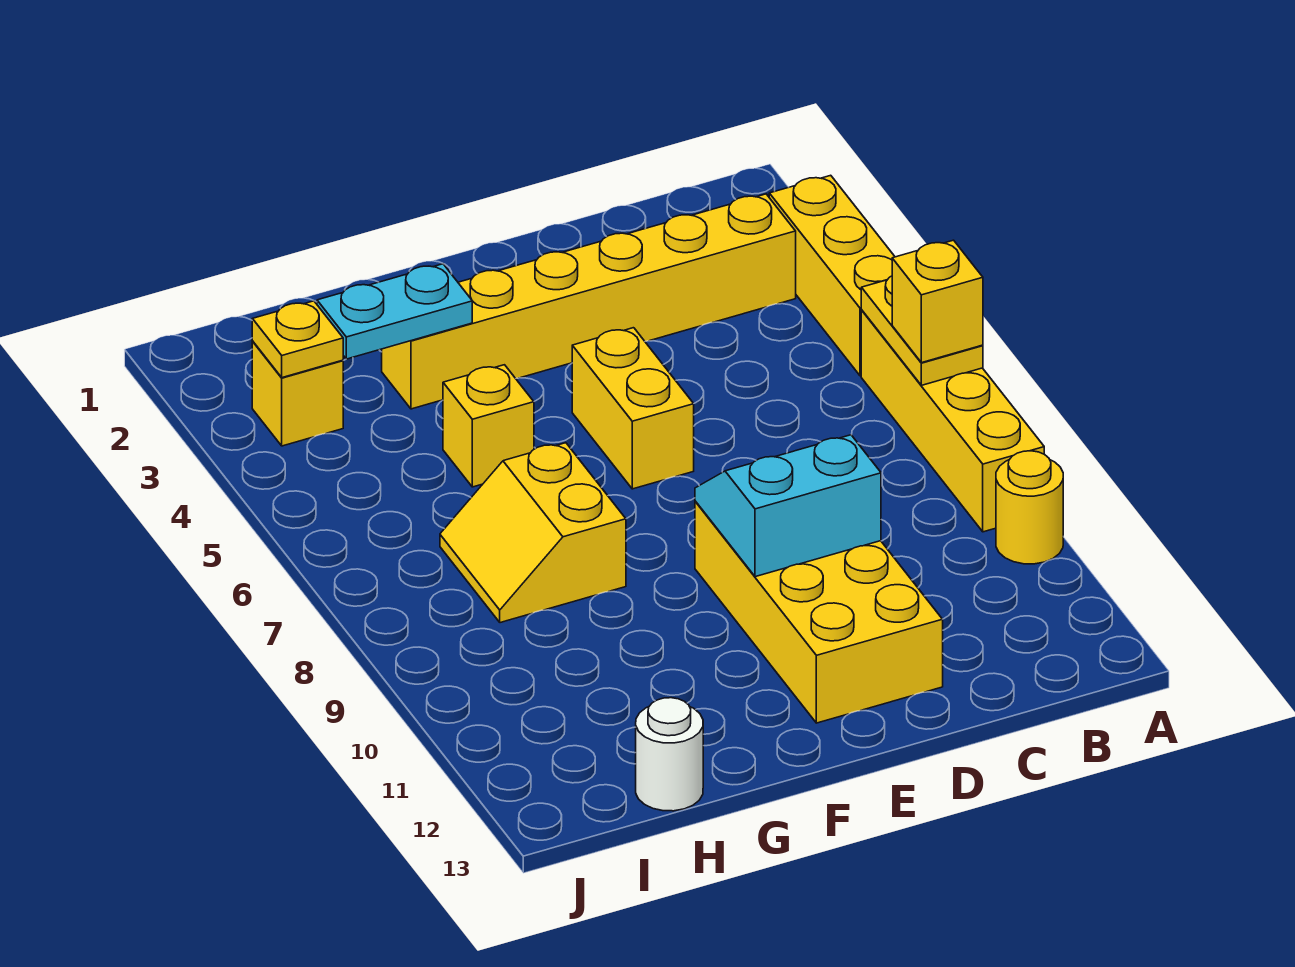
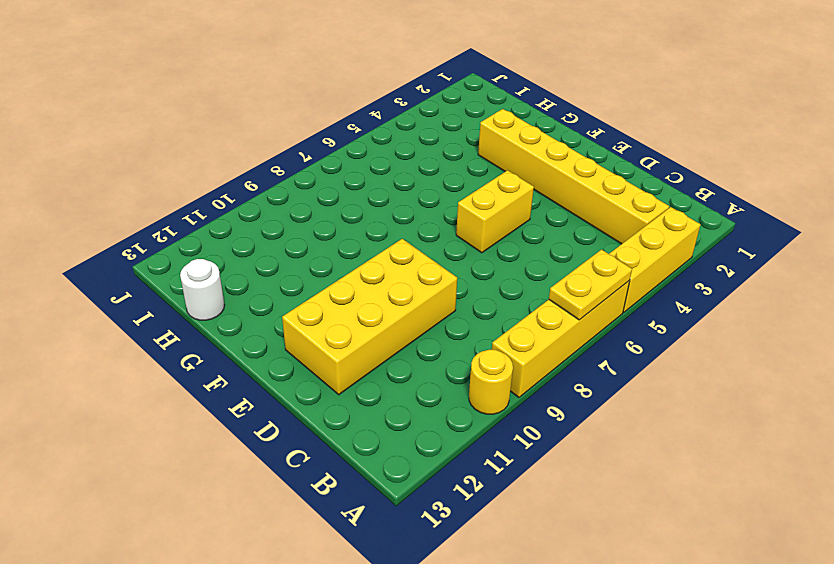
none -> yellow brick G5 level 1
none -> yellow slope G7:H8 level 1 top G
none -> yellow brick I3 level 1

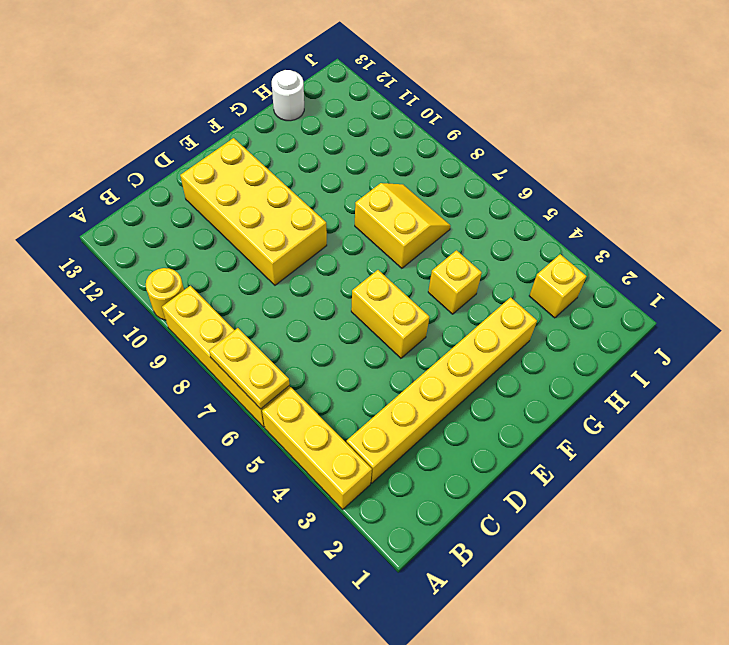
none -> cyan slope D9:E10 level 2 top 10
none -> cyan plate G3:H3 level 2
none -> yellow plate I3 level 2

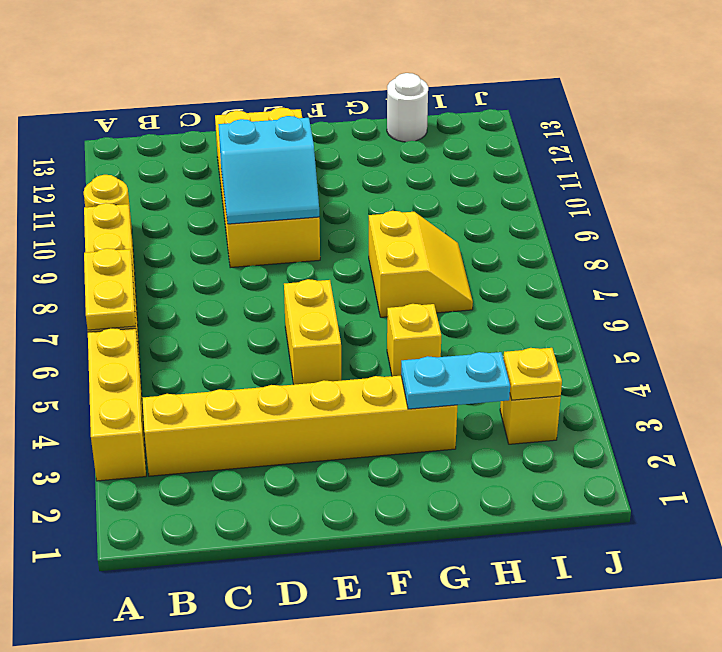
none -> yellow brick A7 level 3

